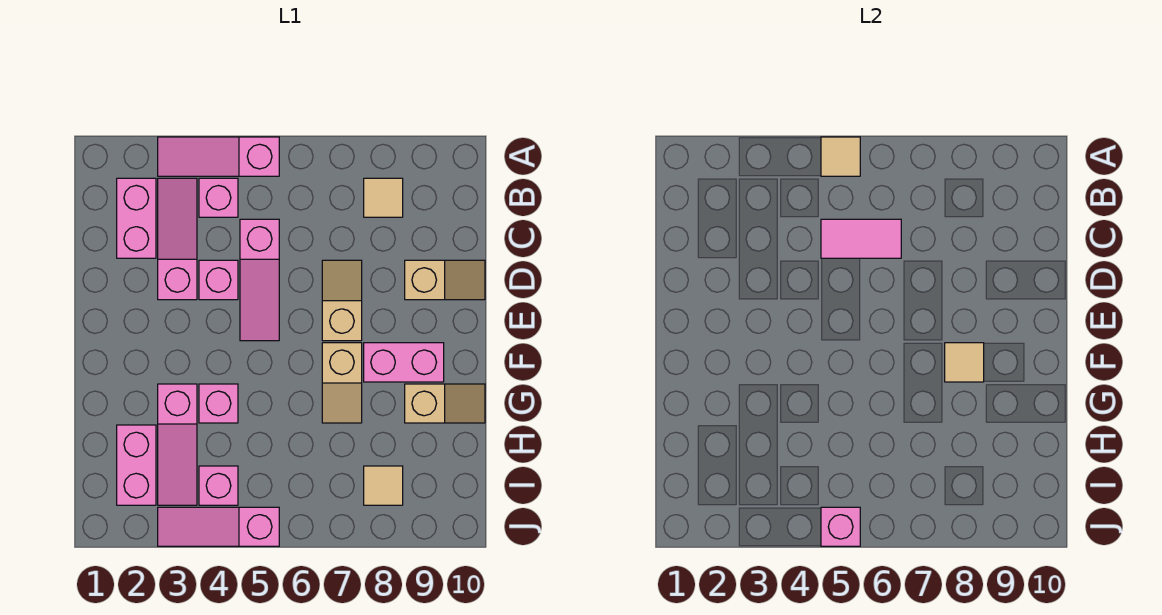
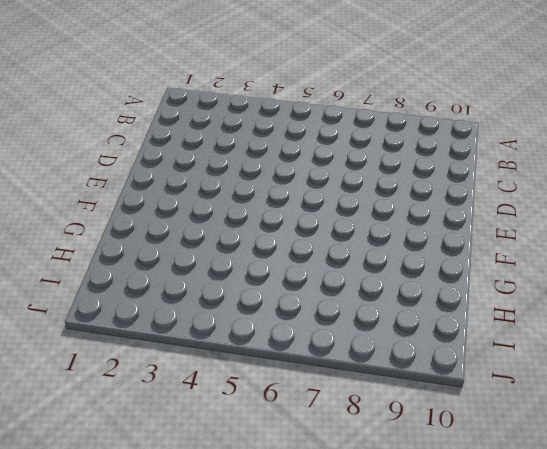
none -> pink slope A3:A5 level 1 top 5
none -> pink brick B2:C2 level 1
none -> pink slope B3:D3 level 1 top D

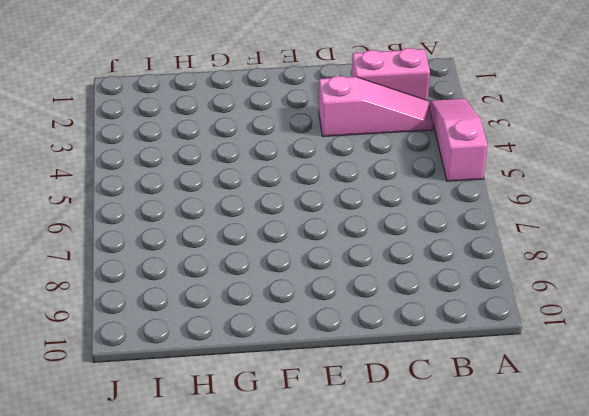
none -> pink brick B4 level 1
none -> tan tile B8 level 1
none -> pink slope C5:E5 level 1 top C

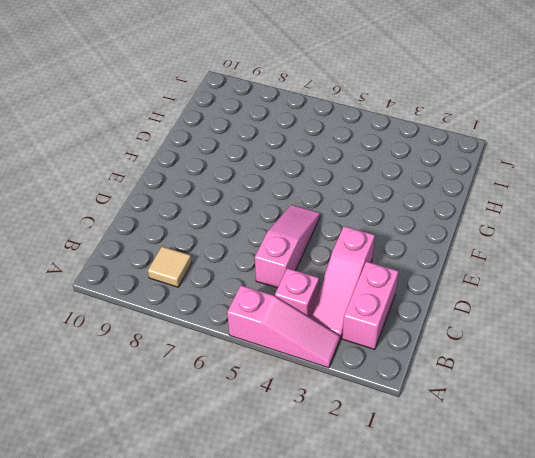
none -> pink brick D4 level 1
none -> tan slope D7:E7 level 1 top E
none -> tan slope D9:D10 level 1 top 9

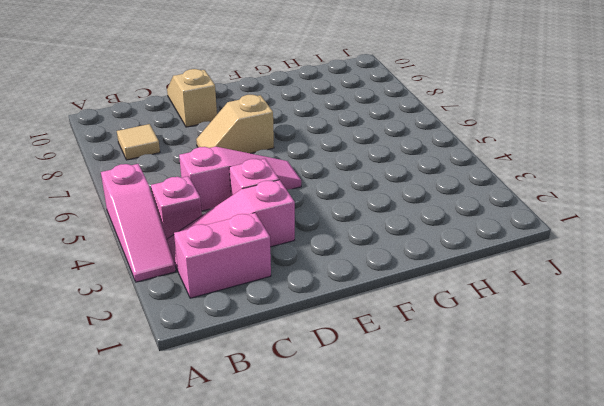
none -> tan slope F7:G7 level 1 top F
none -> pink brick F8:F9 level 1
none -> pink slope G3:I3 level 1 top G

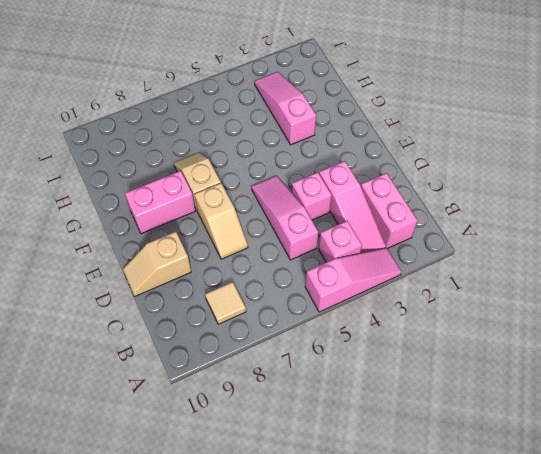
none -> pink brick G4 level 1
none -> tan slope G9:G10 level 1 top 9
none -> pink brick H2:I2 level 1

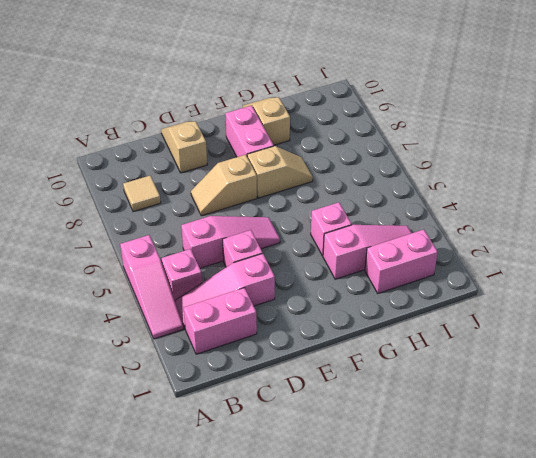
none -> pink brick I4 level 1
none -> tan tile I8 level 1
none -> pink slope J3:J5 level 1 top 5

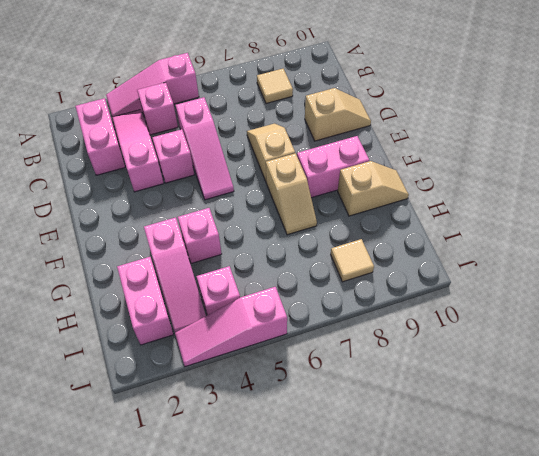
none -> tan tile A5 level 2
none -> pink tile C5:C6 level 2
none -> tan tile F8 level 2

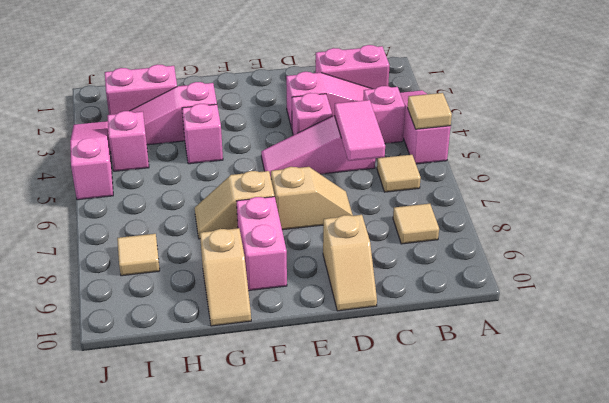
tan tile B6 level 1 -> tan tile F8 level 2
none -> pink brick J5 level 2

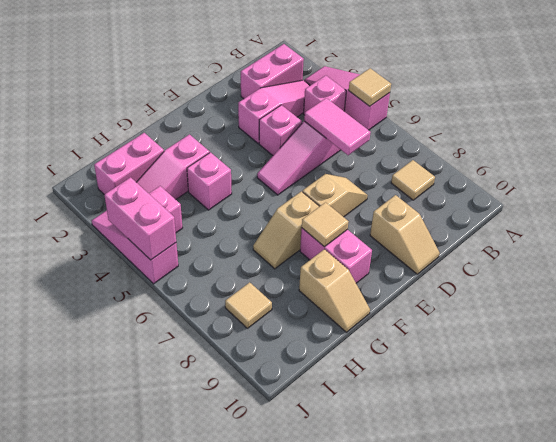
pink brick J4:J5 level 2 -> pink brick J5 level 2

